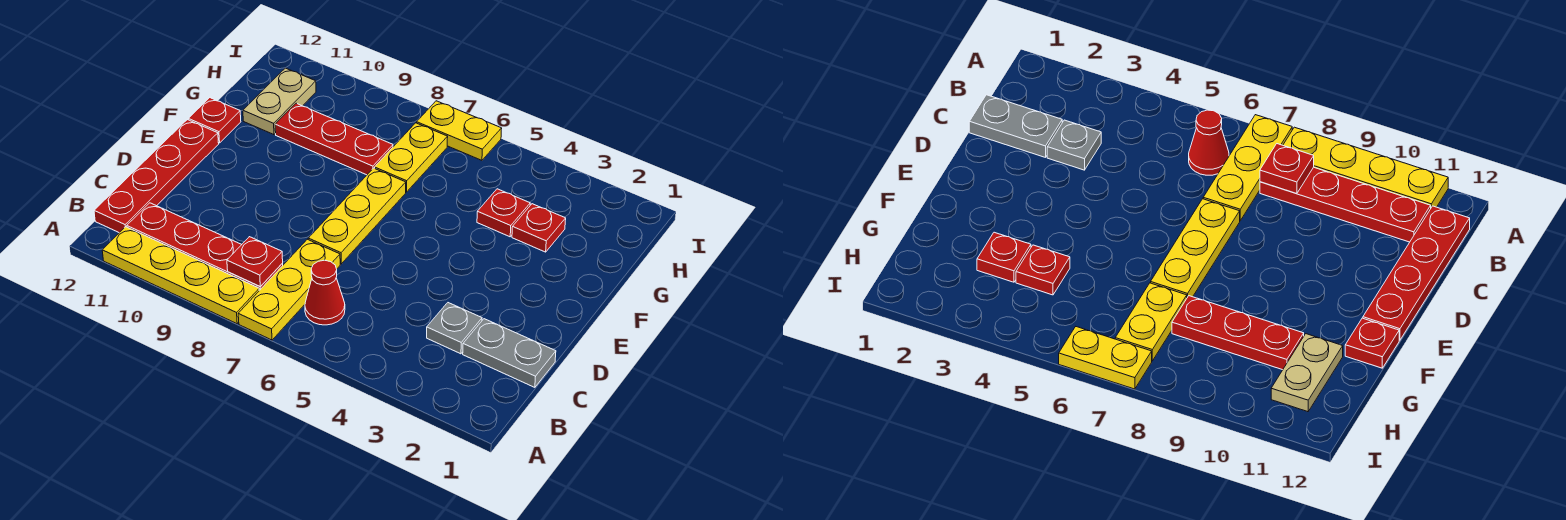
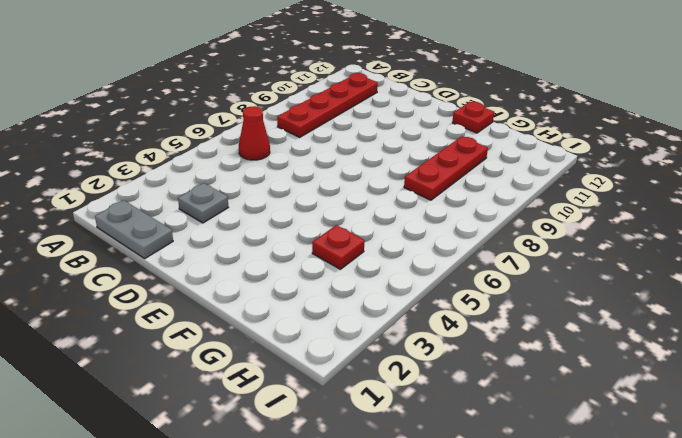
grey plate B1:C1 level 1 -> grey plate C1:C2 level 1
none -> yellow plate A7:C7 level 1
none -> yellow plate A8:A11 level 1
none -> red plate B12:E12 level 1

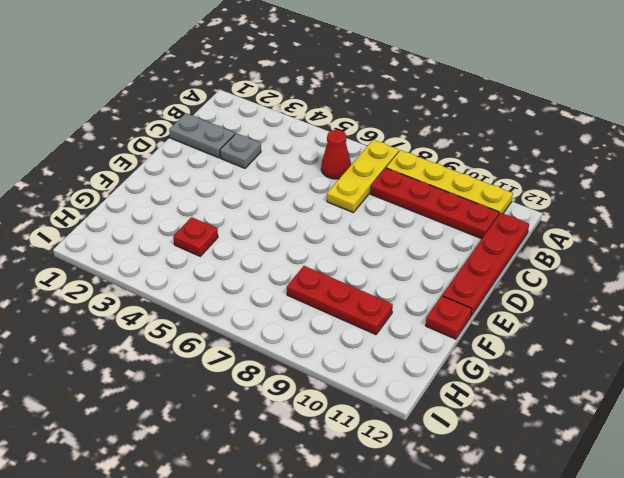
none -> yellow plate D7:F7 level 1
none -> red plate G3 level 1
none -> yellow plate G7:H7 level 1

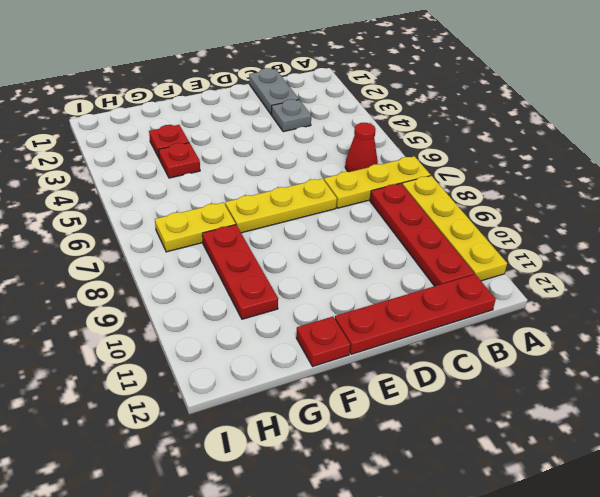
none -> tan plate G11:H11 level 1
none -> yellow plate I6:I7 level 1
none -> red plate B8 level 2

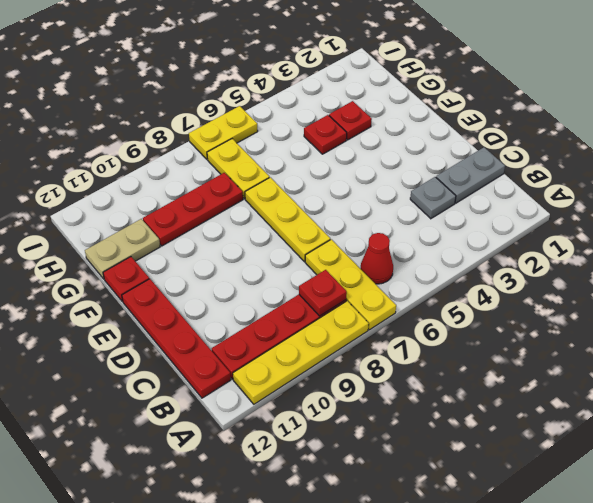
tan plate G11:G12 level 1 -> tan plate G11:H11 level 1

